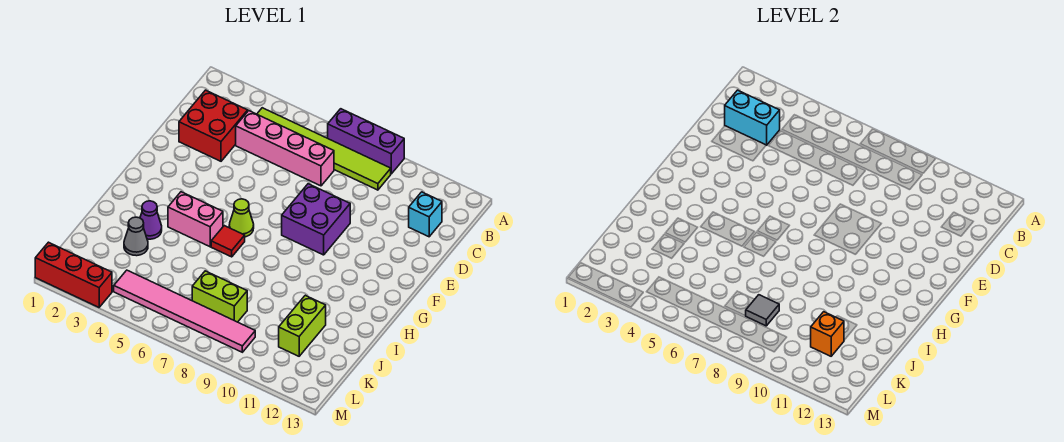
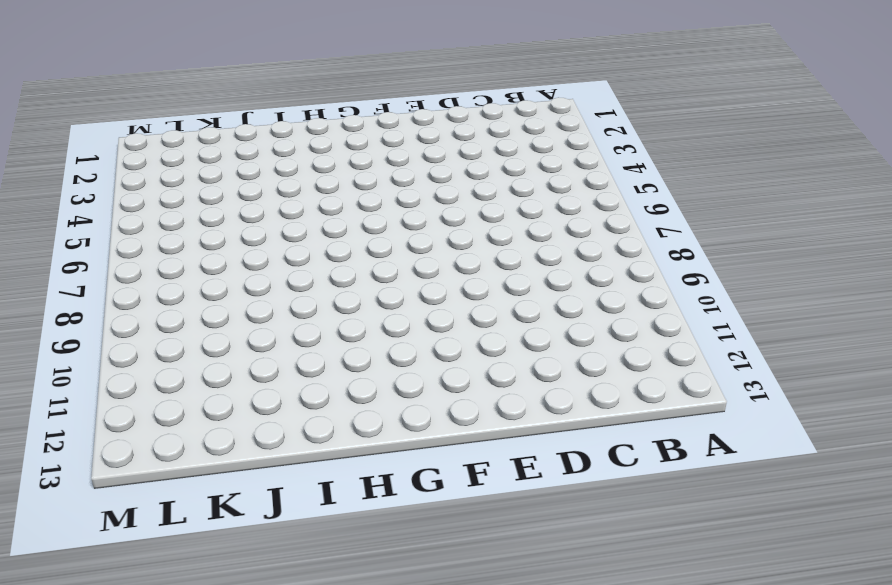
none -> purple brick A7:A9 level 1
none -> lime tile B4:B9 level 1
none -> red brick C2:D3 level 1

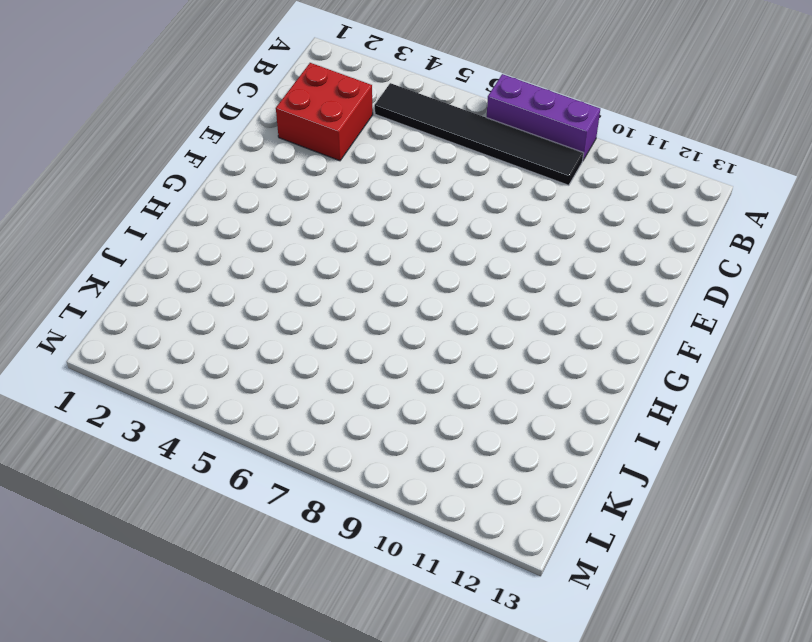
black tile B4:B9 level 1 -> lime tile B4:B9 level 1
none -> pink brick C4:C7 level 1
none -> cyan brick C12 level 1
none -> purple brick E8:F9 level 1

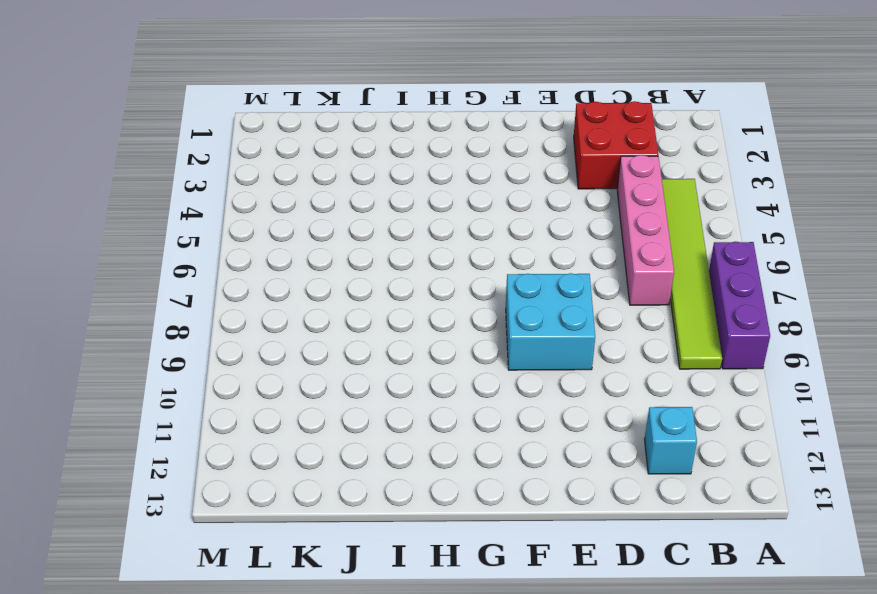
cyan brick E8:F9 level 1 -> purple brick E8:F9 level 1
none -> lime cone G6 level 1
none -> pink brick H4:H5 level 1
none -> red tile H6 level 1

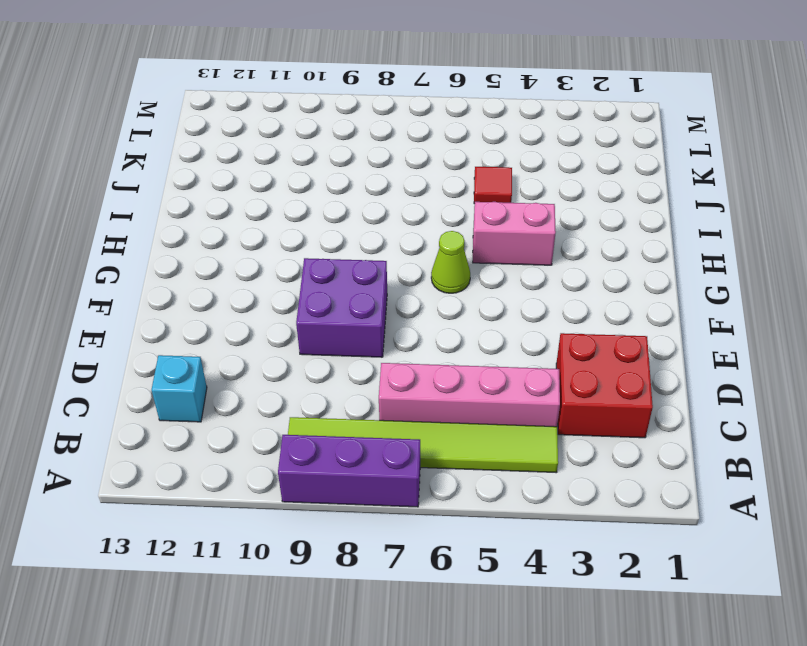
red tile J5 level 1 -> red tile H6 level 1
none -> purple cone I3 level 1
none -> grey cone J3 level 1
none -> lime brick J11:K11 level 1

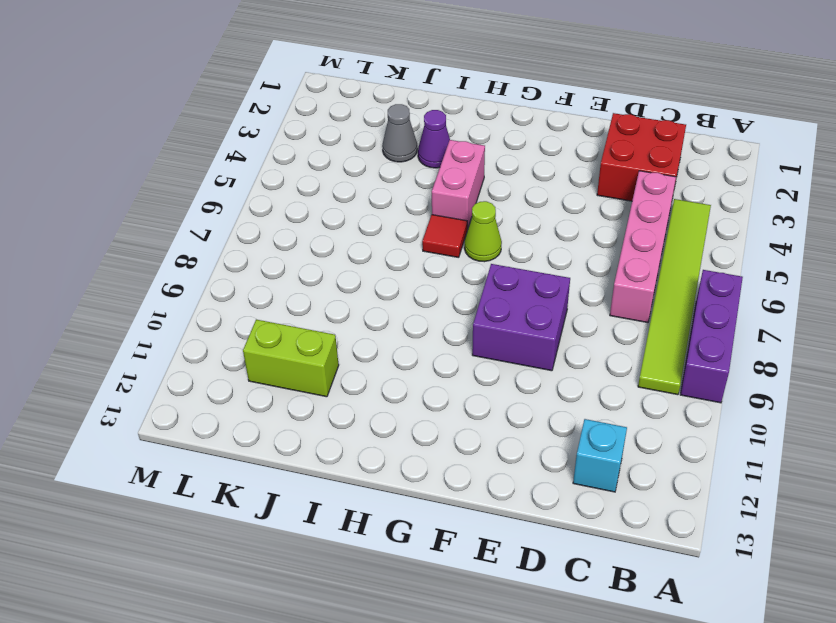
none -> lime brick K7:K8 level 1
none -> pink tile L4:L9 level 1
none -> red brick M1:M3 level 1

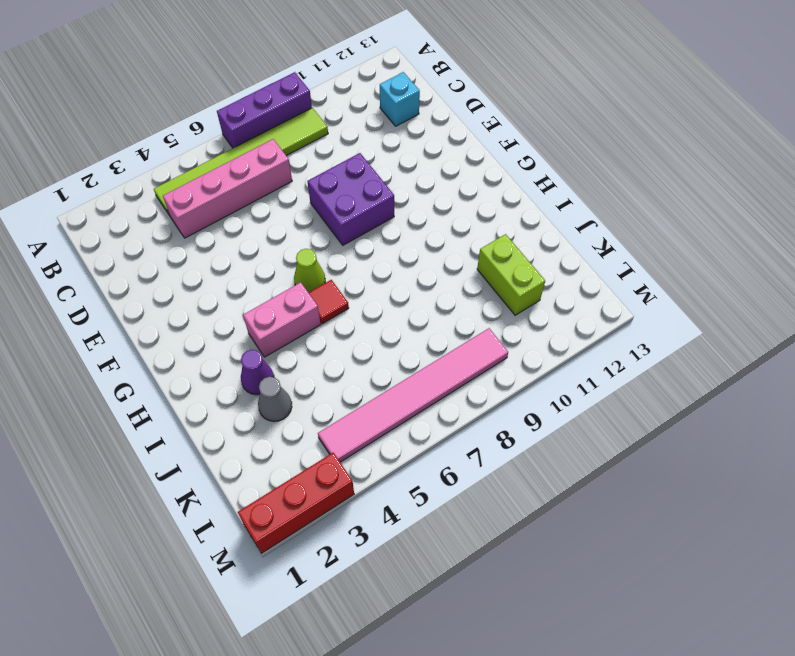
none -> red brick C2:D3 level 1
none -> lime brick K7:K8 level 1
none -> cyan brick C2:C3 level 2

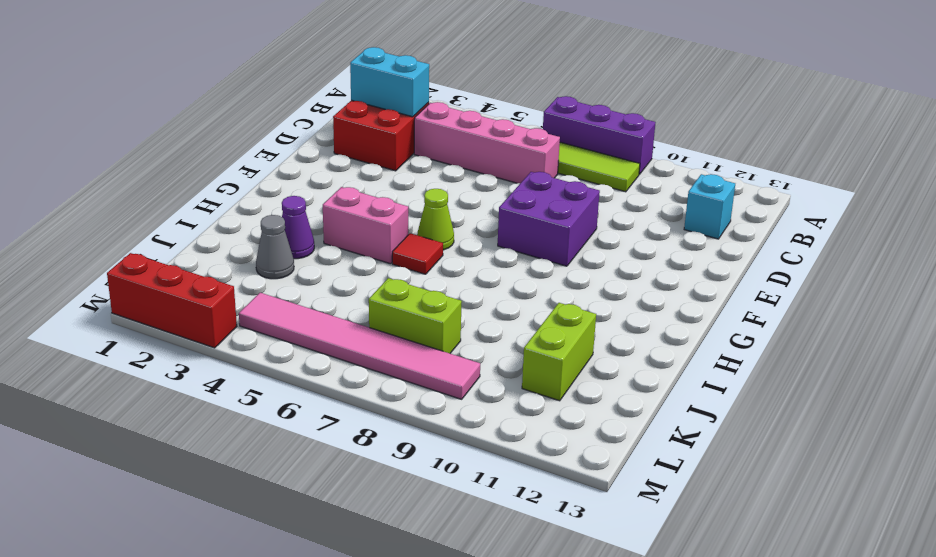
none -> grey tile K8 level 2
none -> orange brick K11 level 2

